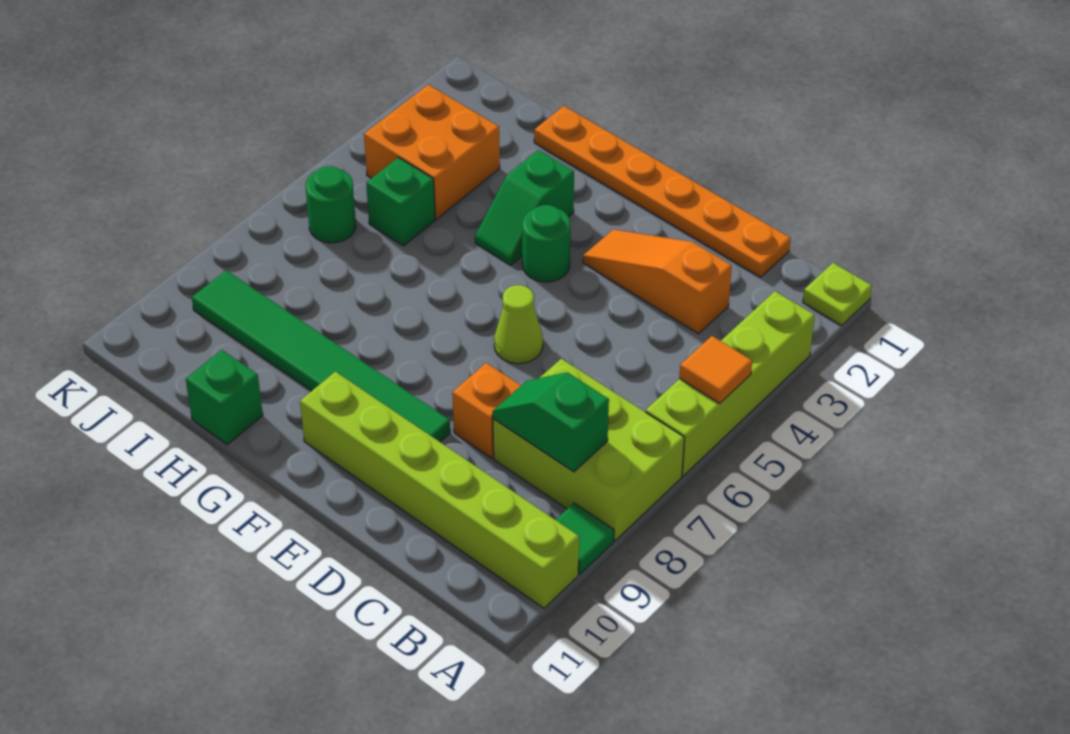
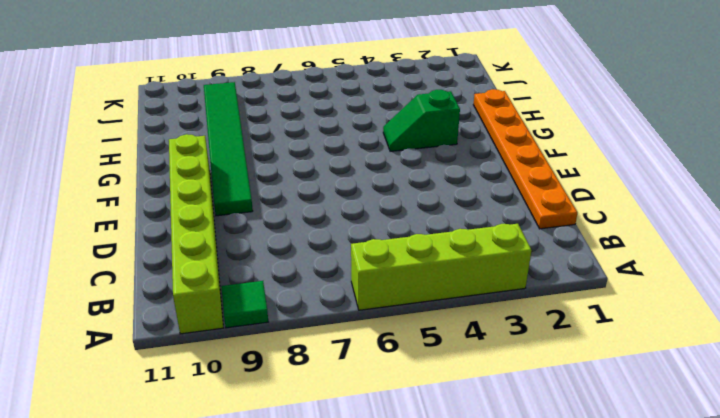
none -> lime plate A1 level 1
none -> lime brick A7:C8 level 1
none -> orange slope C3:E3 level 1 top C

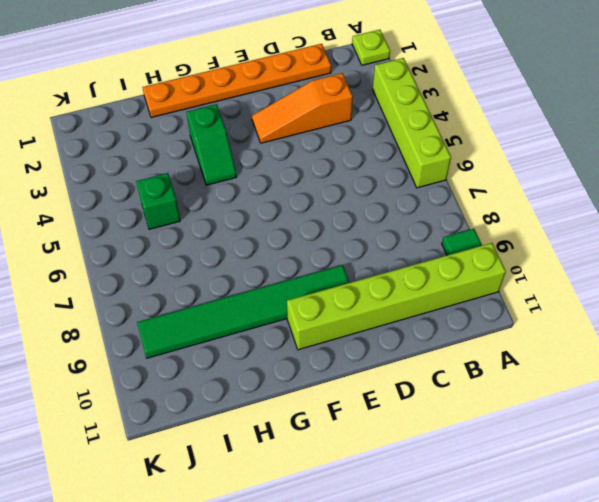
none -> lime brick A7:C8 level 1
none -> orange brick D8 level 1
none -> lime cone E6 level 1

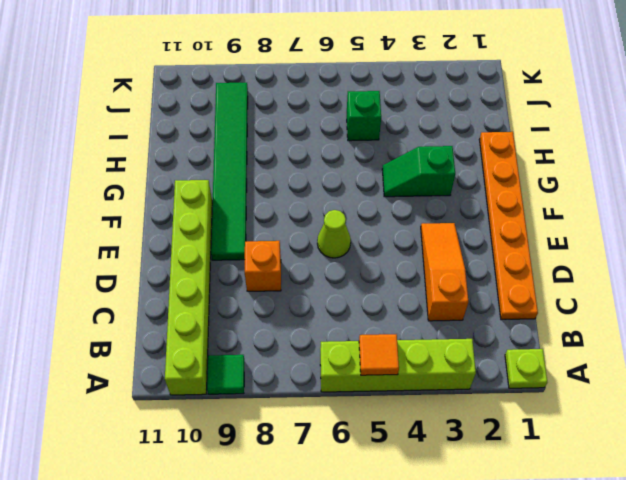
none -> lime brick A7:C8 level 1
none -> green round brick F4 level 1
none -> green brick H11 level 1

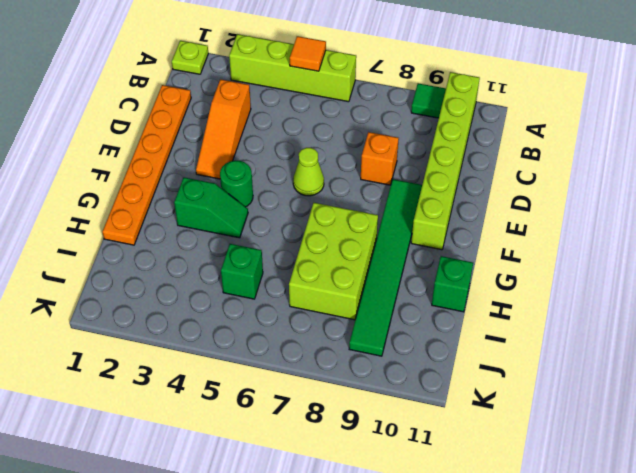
lime brick G7:I8 level 1 -> lime brick A7:C8 level 1
none -> orange brick I3:J4 level 1
none -> green round brick J6 level 1
none -> green slope B8:C8 level 2 top B

